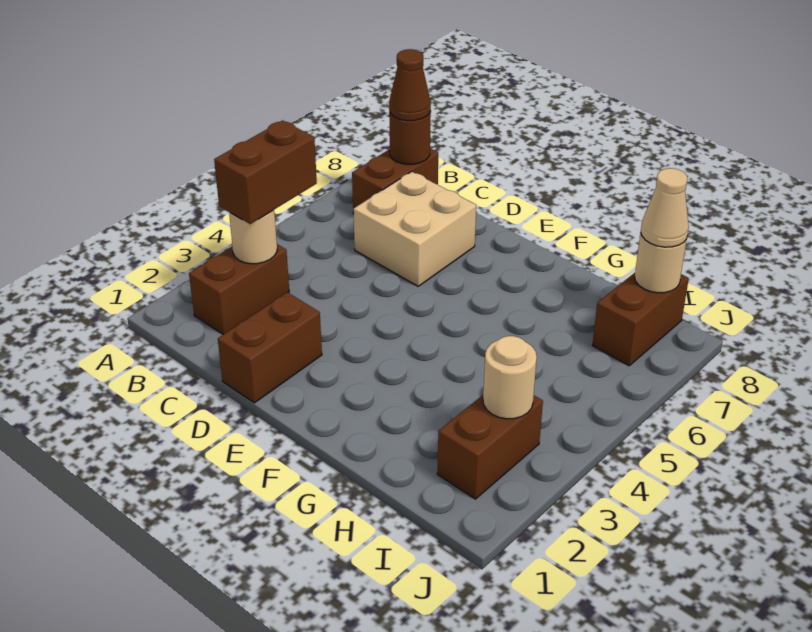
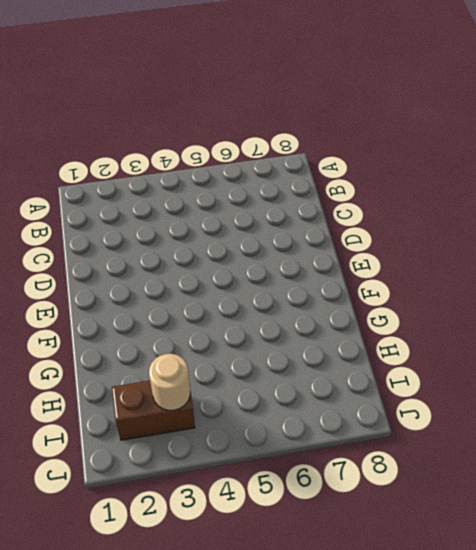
none -> brown brick B2:B3 level 1
none -> brown brick B7:B8 level 1
none -> tan brick C6:D7 level 1

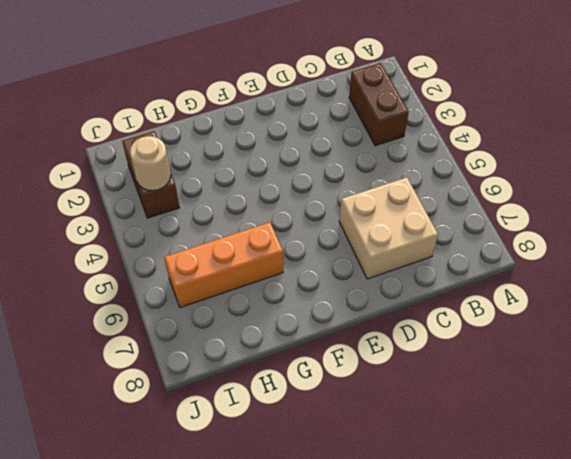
orange brick G6:I6 level 1 -> none
none -> brown brick B7:B8 level 1
none -> brown brick D1:D2 level 1
none -> brown brick I7:I8 level 1

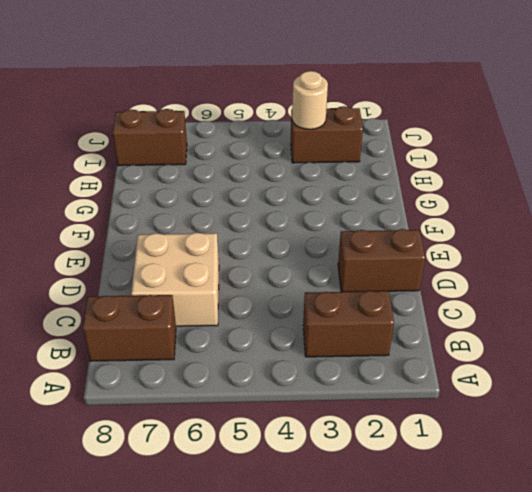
none -> tan round brick B3 level 2
none -> brown round brick B8 level 2
none -> tan round brick I8 level 2

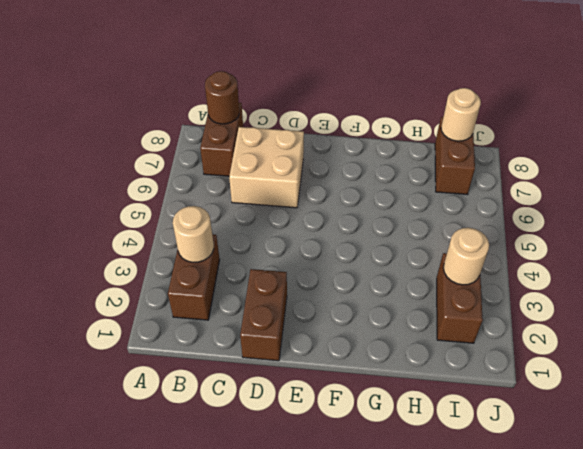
none -> brown brick B3:B4 level 3
none -> brown cone B8 level 3
none -> tan cone I8 level 3

